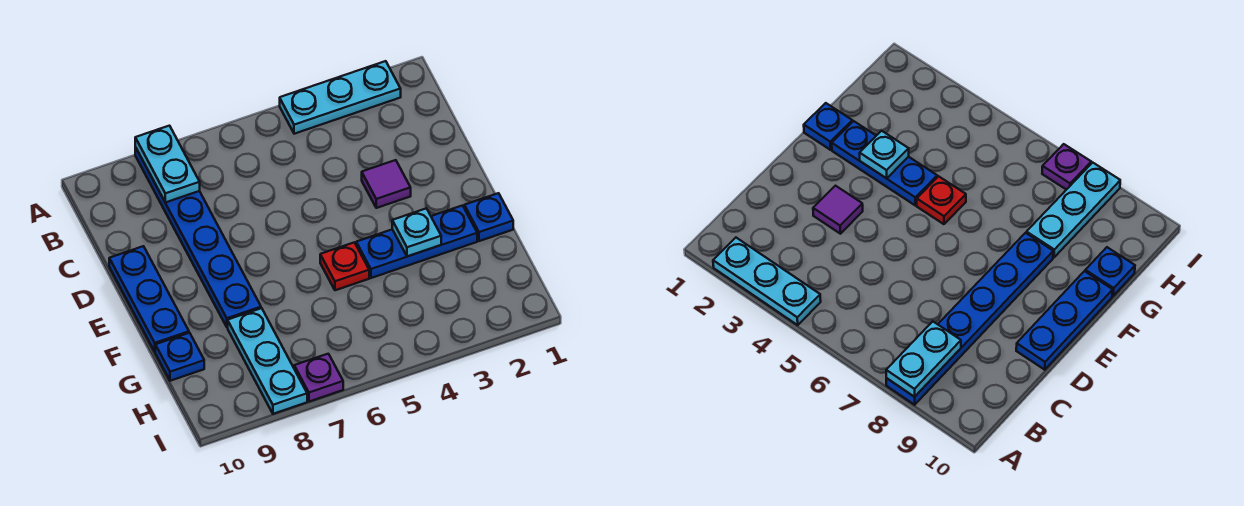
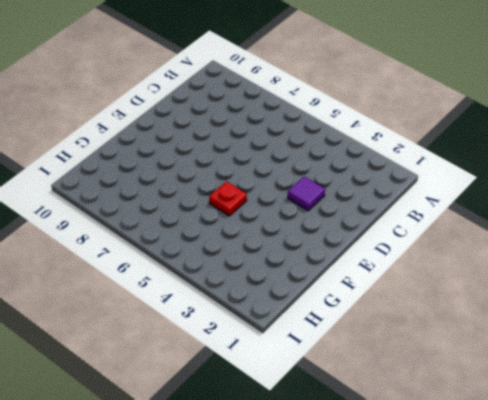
none -> cyan plate A2:A4 level 1
none -> blue plate A8:F8 level 1
none -> blue plate D10:F10 level 1

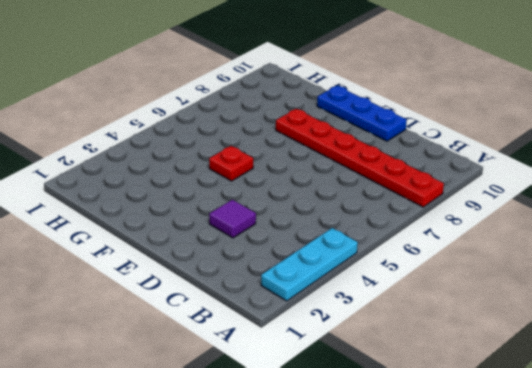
red plate A8:F8 level 1 -> blue plate A8:F8 level 1
none -> blue plate F1 level 1
none -> blue plate F2:F4 level 1
none -> cyan plate G8:I8 level 1

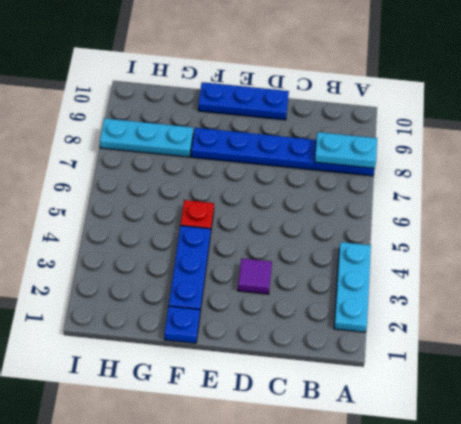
none -> blue plate G10 level 1
none -> purple plate I7 level 1
none -> cyan plate F3 level 2

